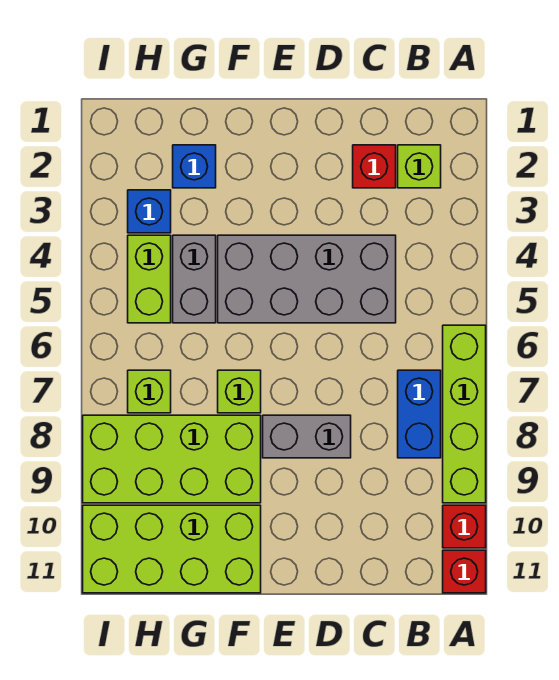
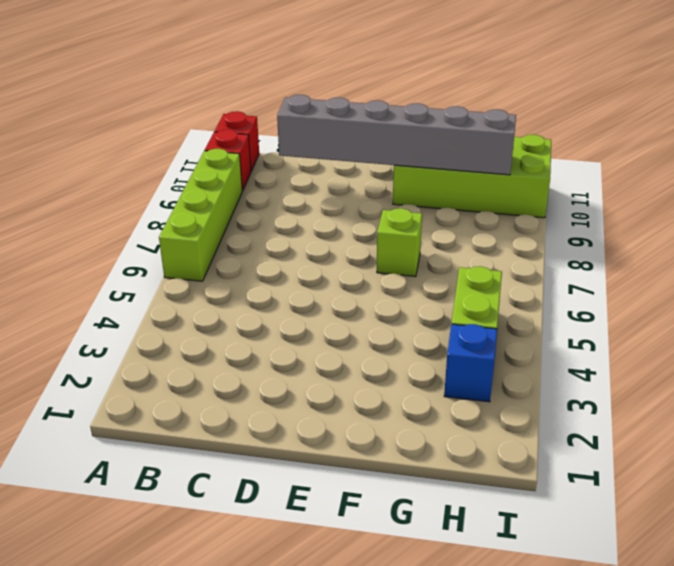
grey brick C10:H10 level 2 -> none
none -> lime brick B2 level 1
none -> blue brick B7:B8 level 1
none -> red brick C2 level 1

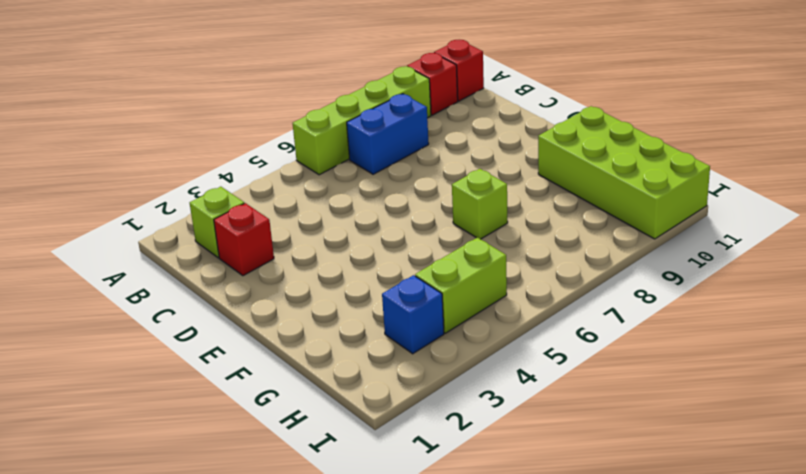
none -> grey brick C4:F5 level 1
none -> grey brick D8:E8 level 1
none -> lime brick F8:I9 level 1

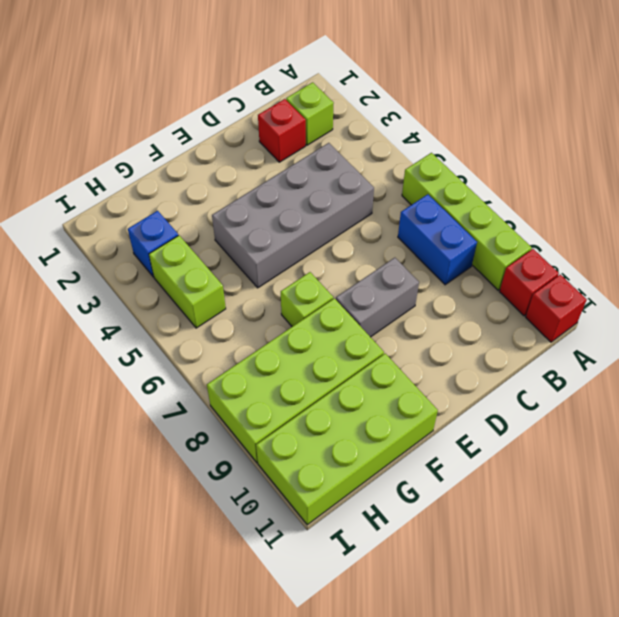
none -> blue brick G2 level 1
none -> grey brick G4:G5 level 1
none -> lime brick H7 level 1

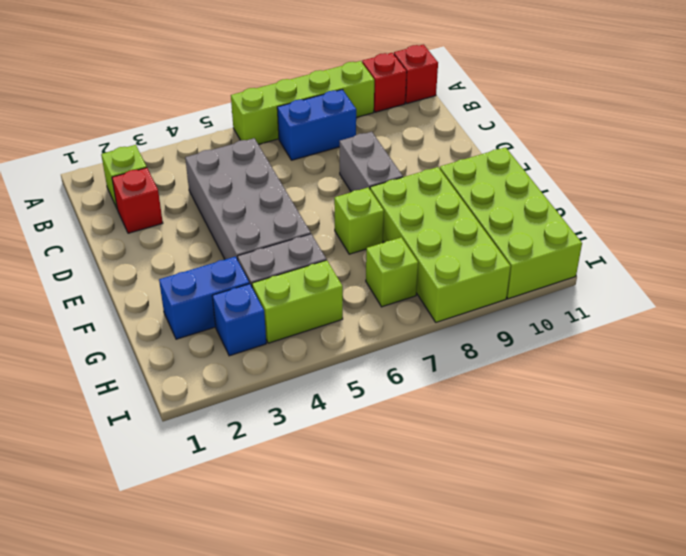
blue brick G2:G3 level 1 -> blue brick G2 level 1

